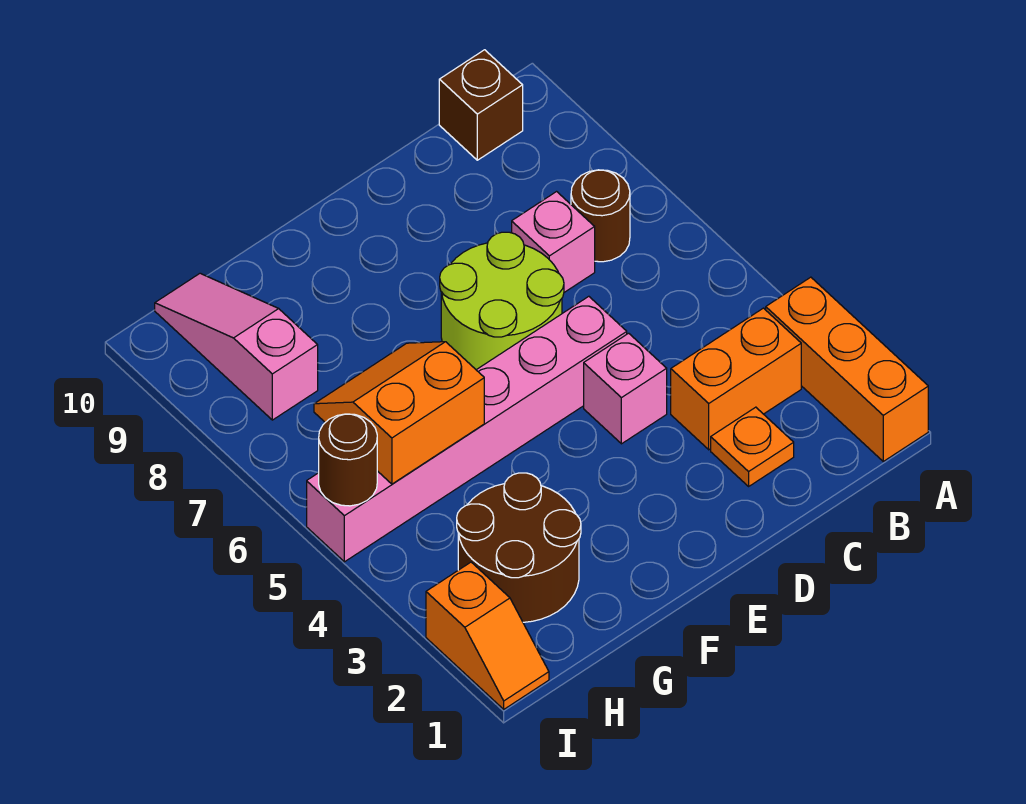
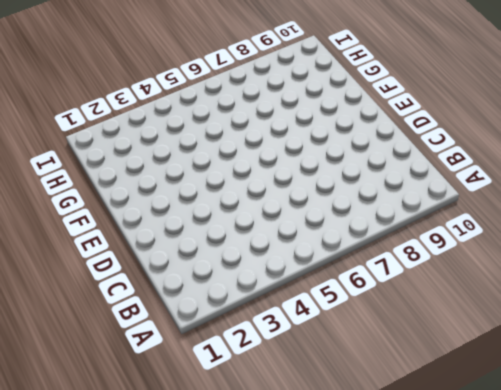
none -> orange brick A1:A3 level 1
none -> orange brick B3:C3 level 1
none -> brown round brick B7 level 1

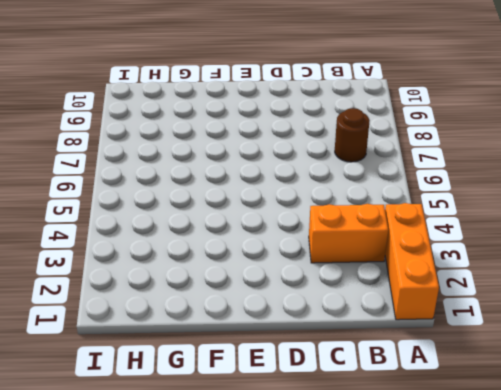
none -> brown brick B10 level 1
none -> orange plate C2 level 1
none -> pink brick C7 level 1

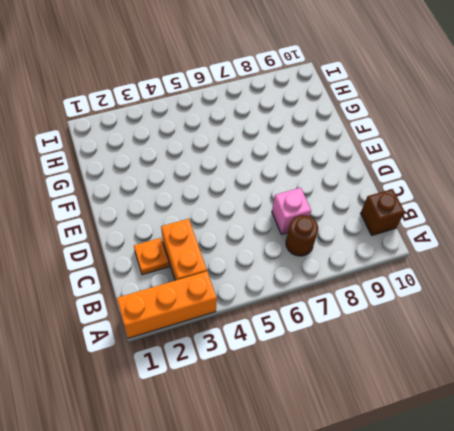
none -> pink brick D4 level 1
none -> pink brick D5:I5 level 1
none -> lime round brick D6:E7 level 1

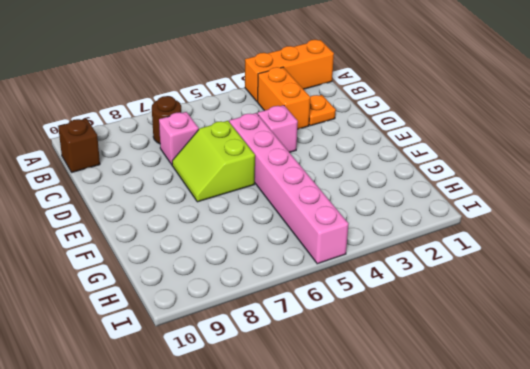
lime slope D6:E7 level 1 top 6 -> lime round brick D6:E7 level 1
none -> brown round brick G2:H3 level 1
none -> pink slope H8:H10 level 1 top 8
none -> orange slope I1:I2 level 1 top 2

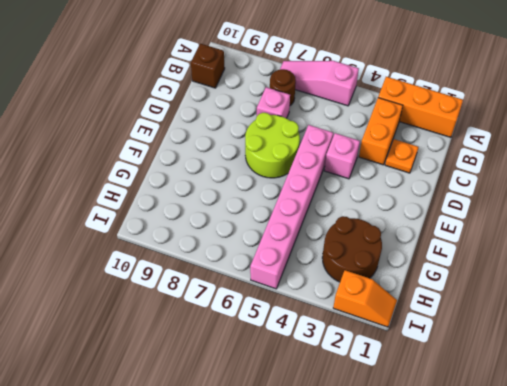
pink slope A5:A7 level 1 top 5 -> pink slope H8:H10 level 1 top 8
none -> orange slope G5:H6 level 2 top 5
none -> brown round brick I5 level 2

